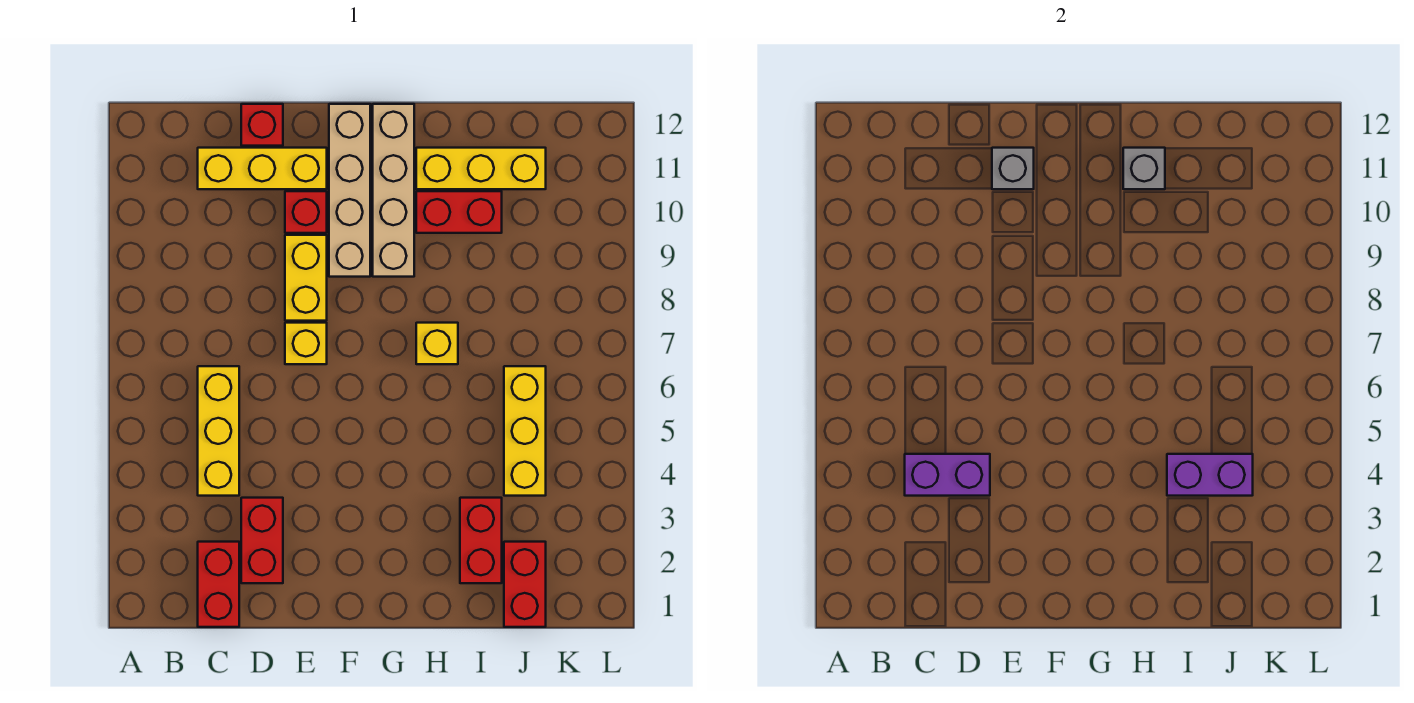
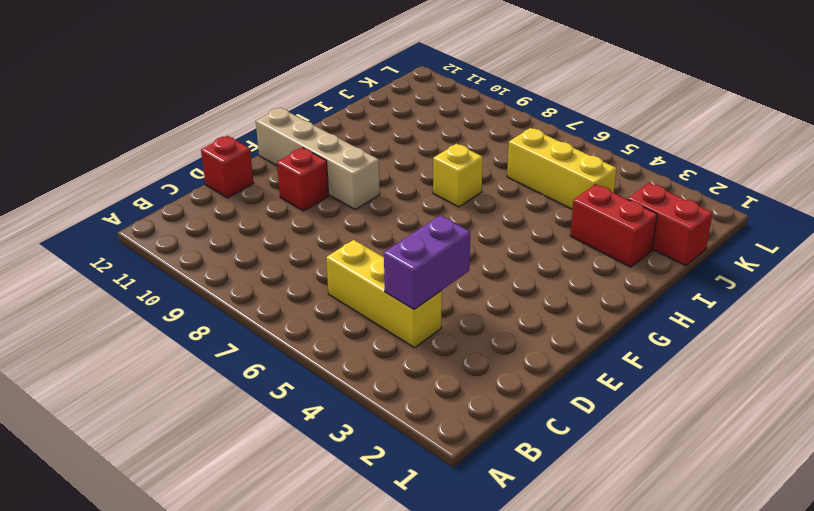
none -> red brick C1:C2 level 1
none -> yellow brick C11:E11 level 1
none -> red brick D2:D3 level 1

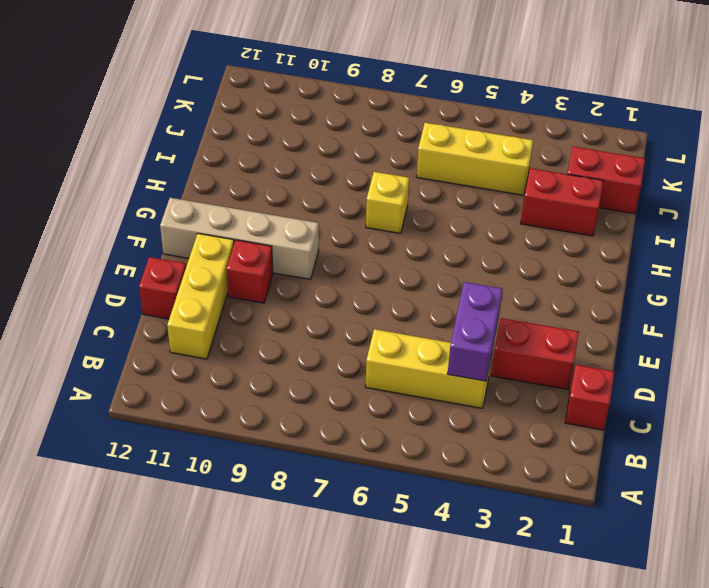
red brick C1 level 1 -> red brick C1:C2 level 1
none -> yellow brick E7 level 1
none -> yellow brick E8:E9 level 1
none -> tan brick G9:G12 level 1

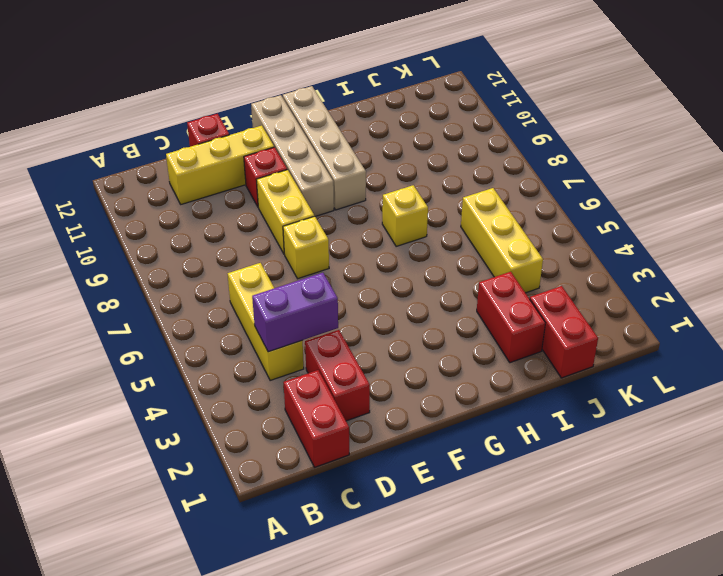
none -> red brick H10:I10 level 1
none -> yellow brick H11:J11 level 1
none -> grey brick E11 level 2

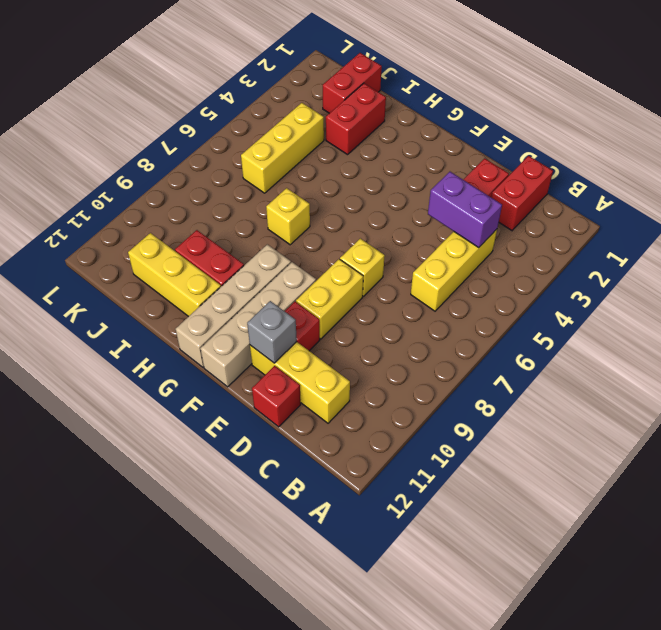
none -> grey brick H11 level 2
none -> purple brick I4:J4 level 2

